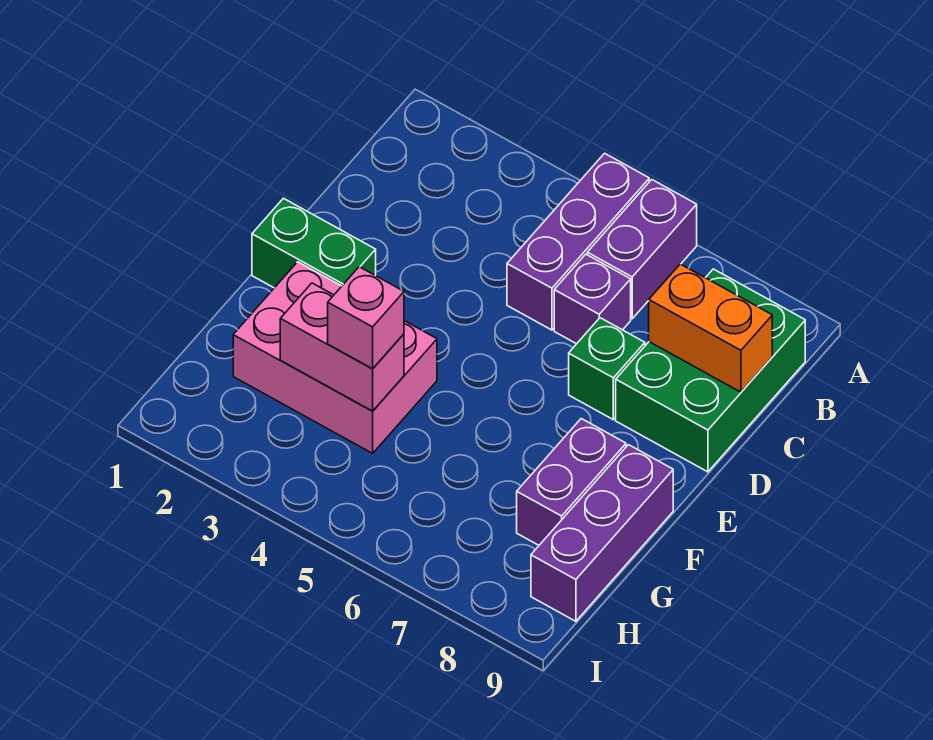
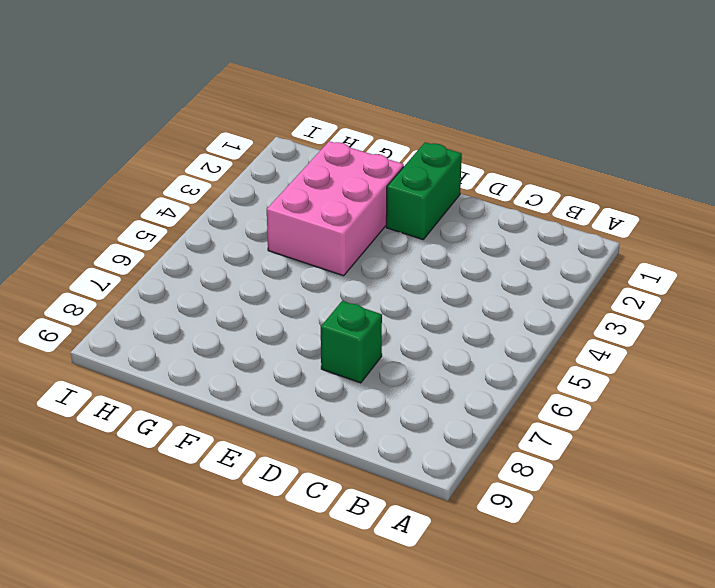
none -> purple brick A5:C5 level 1
none -> purple brick A6:B6 level 1
none -> green brick B8:D9 level 1

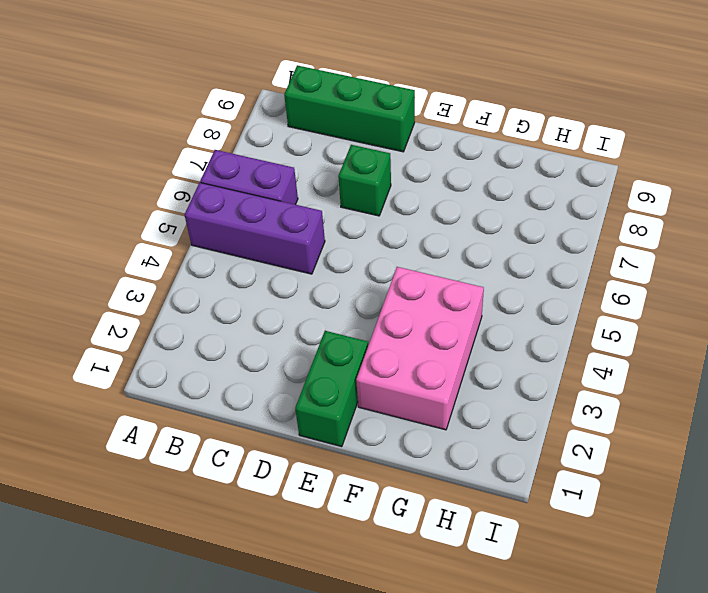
green brick B9:D9 level 1 -> green brick B8:D9 level 1
none -> purple brick C6 level 1
none -> purple brick F8:G8 level 1
none -> purple brick F9:H9 level 1

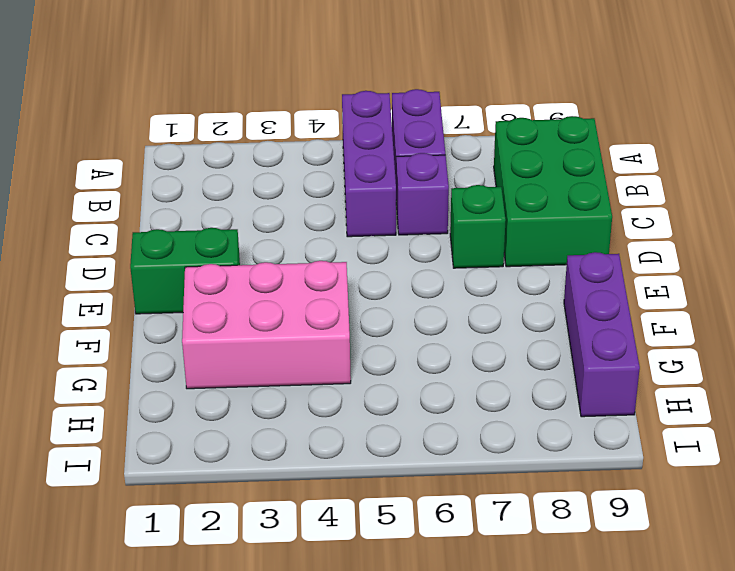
none -> purple brick F8:G8 level 1
none -> orange brick C8:C9 level 2
none -> pink brick G3:G4 level 2

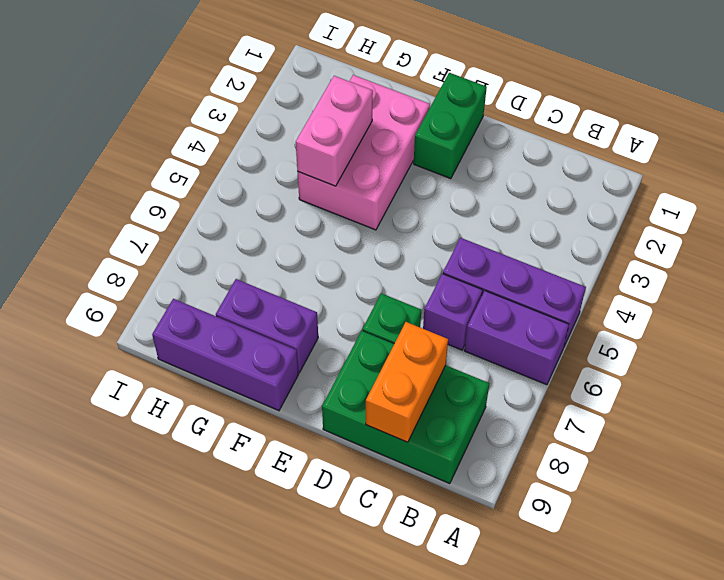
none -> pink brick G4 level 3

